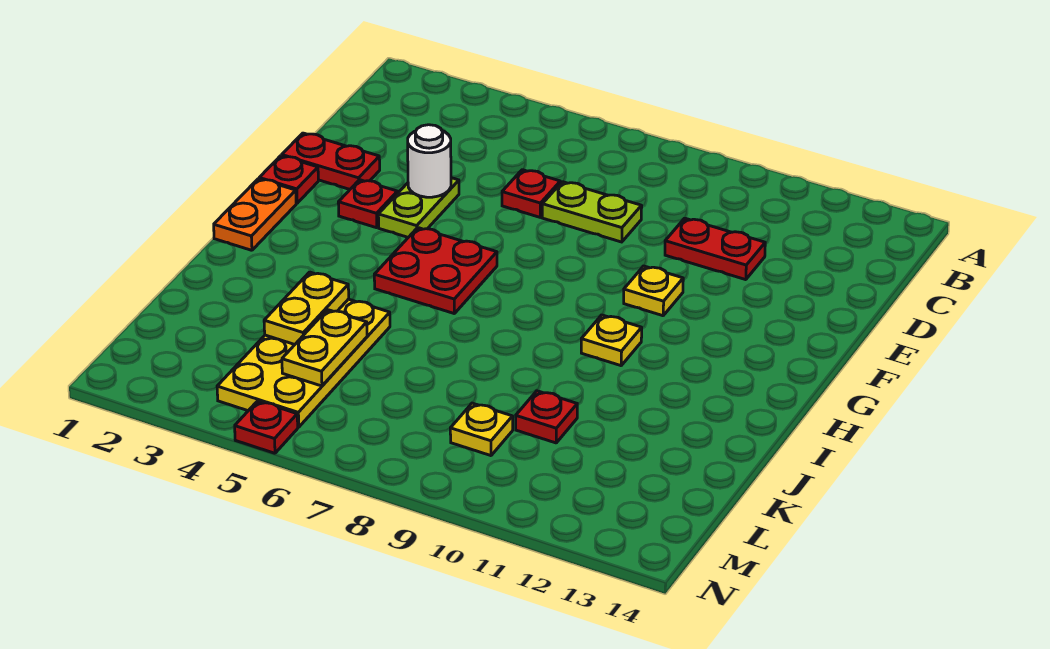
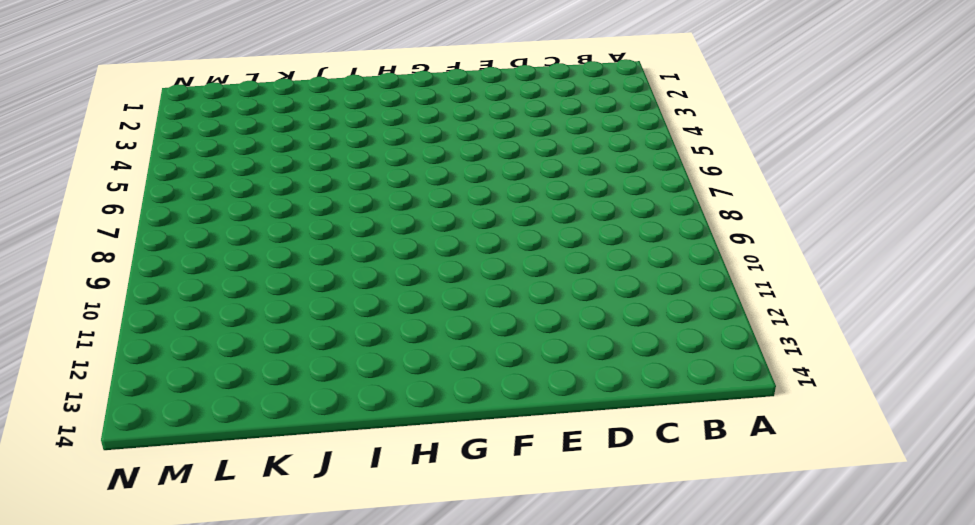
none -> red plate D6 level 1
none -> lime plate D7:D8 level 1
none -> red plate D10:D11 level 1

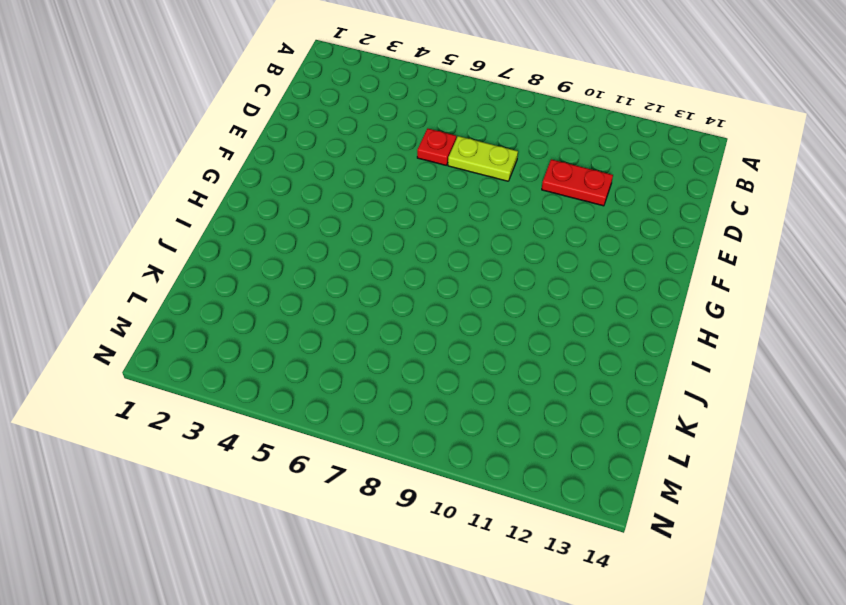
none -> red plate E1:E2 level 1
none -> lime plate E4:F4 level 1
none -> red plate F1 level 1

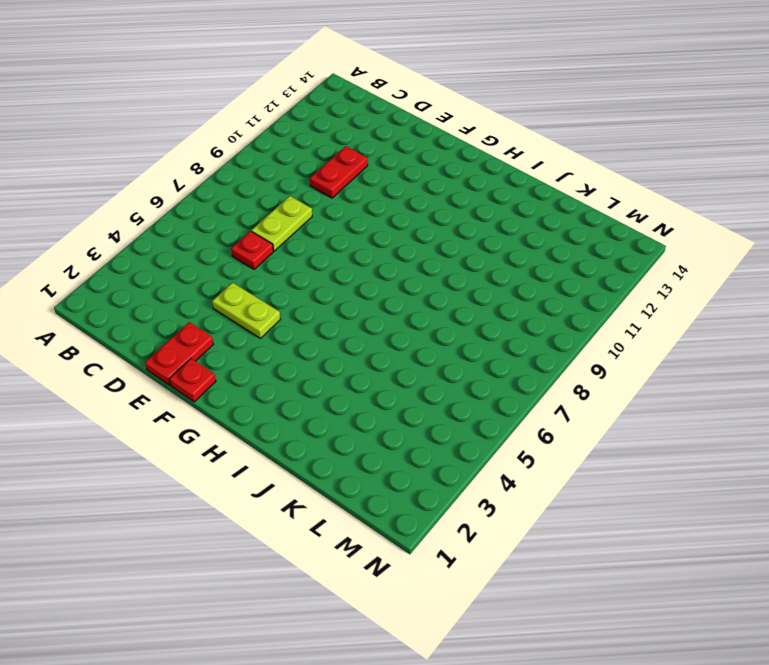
none -> red plate F3 level 1
none -> yellow plate F10 level 1
none -> orange plate G1:H1 level 1

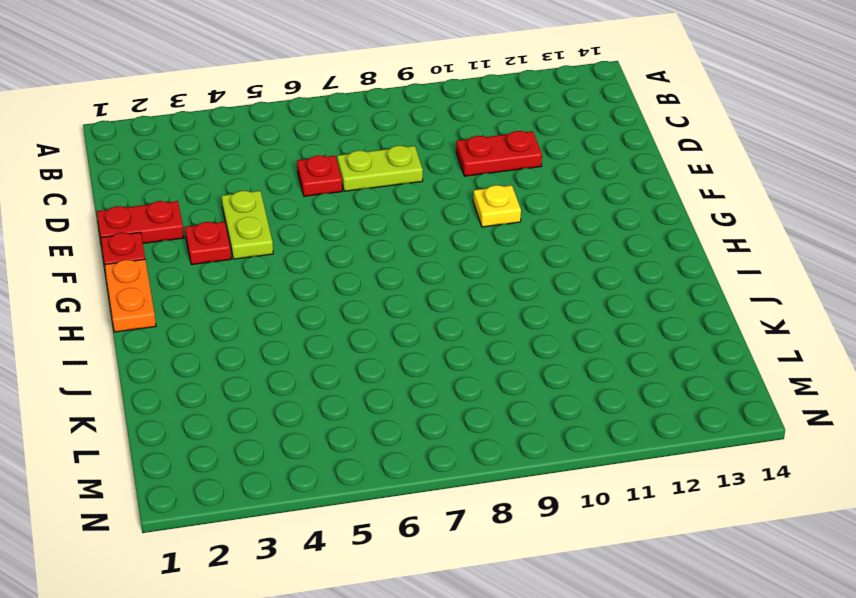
none -> red plate G5:H6 level 1
none -> yellow plate H10 level 1
none -> yellow plate J4:M5 level 1

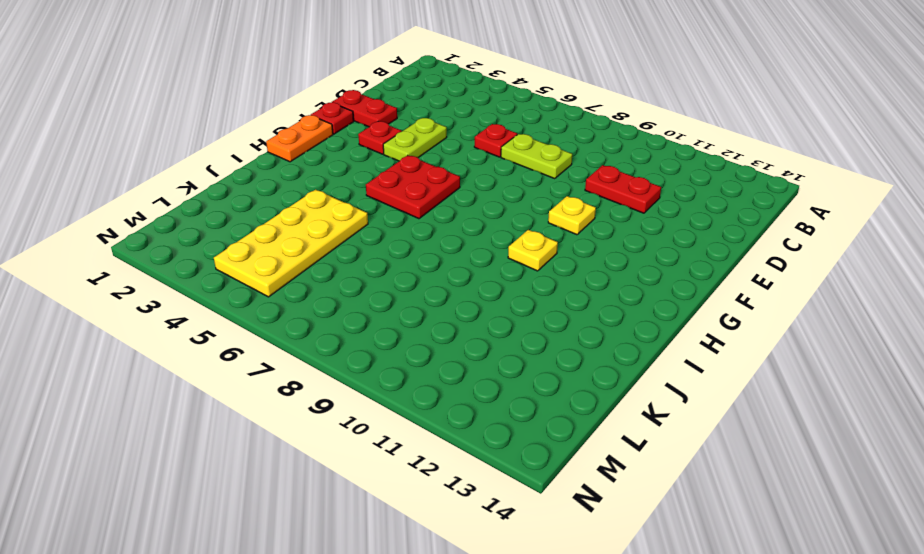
none -> red plate K10 level 1
none -> yellow plate L9 level 1
none -> red plate N5 level 1

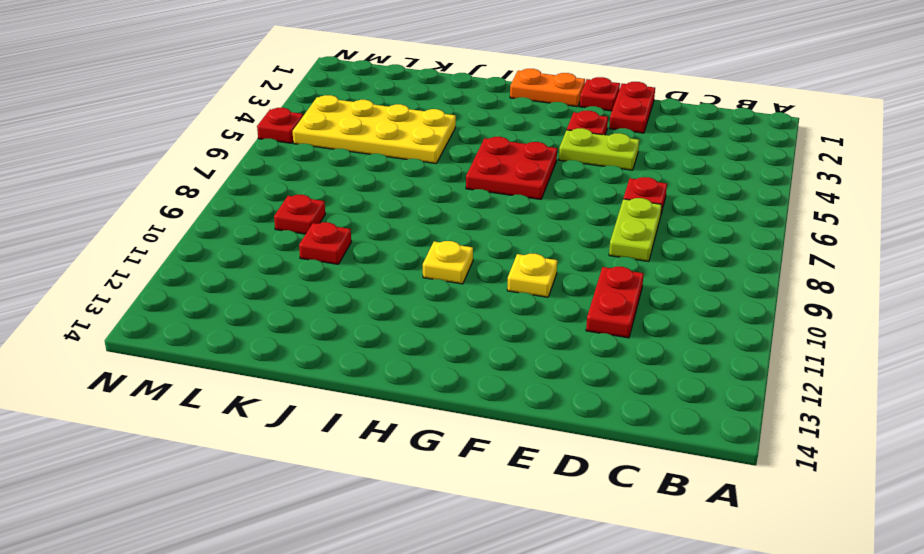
red plate L9 level 1 -> yellow plate L9 level 1
none -> white round brick E4 level 2
none -> yellow plate J4:K4 level 2
none -> yellow plate K5:L5 level 2

